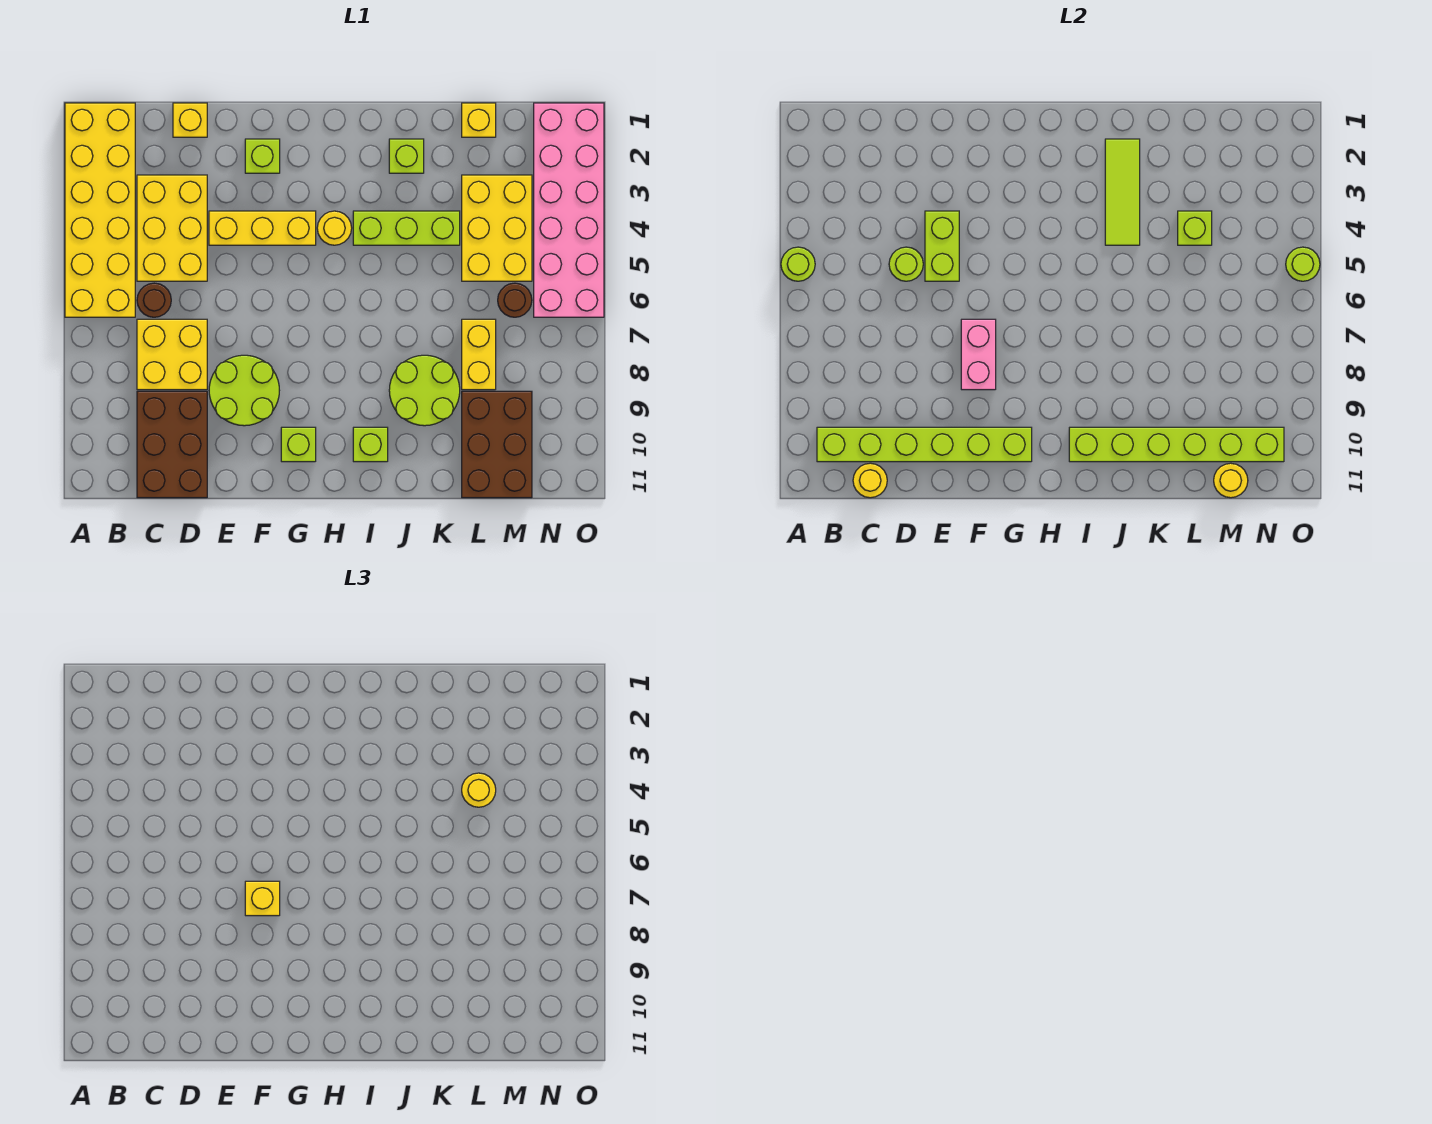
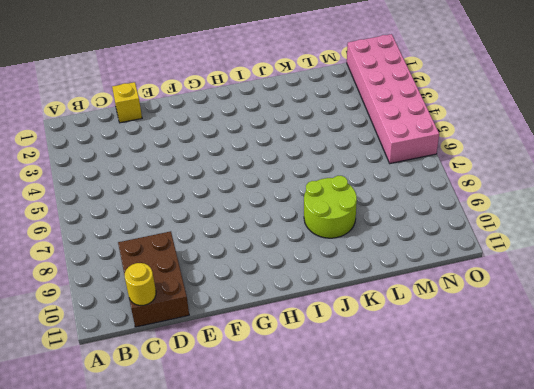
none -> yellow brick A1:B6 level 1
none -> yellow brick C3:D5 level 1
none -> brown round brick C6 level 1
none -> yellow brick C7:D8 level 1

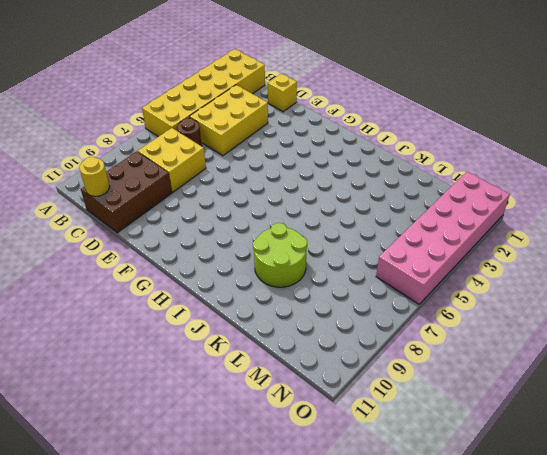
none -> yellow brick E4:G4 level 1
none -> lime round brick E8:F9 level 1
none -> lime brick F2 level 1
none -> lime brick G10 level 1

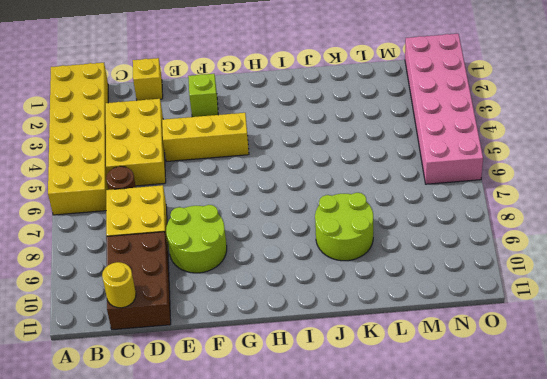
none -> lime brick G10 level 1
none -> yellow round brick H4 level 1
none -> lime brick I4:K4 level 1
none -> lime brick I10 level 1

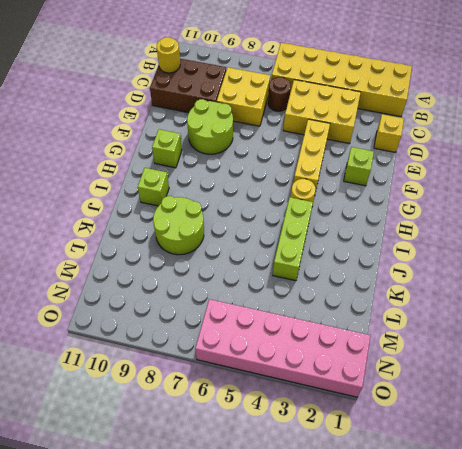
none -> lime brick J2 level 1
none -> yellow brick L1 level 1
none -> yellow brick L3:M5 level 1
none -> yellow brick L7:L8 level 1

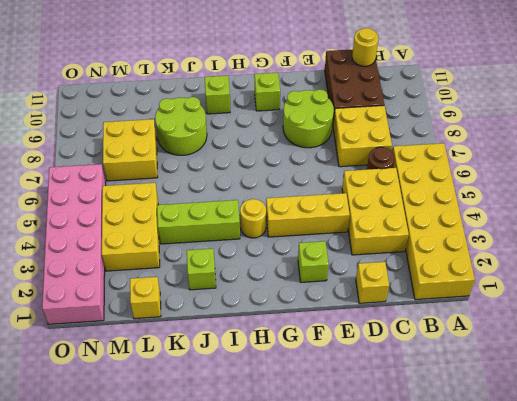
yellow brick L7:M8 level 1 -> yellow brick L7:L8 level 1
none -> brown brick L9:M11 level 1
none -> brown round brick M6 level 1
none -> lime round brick A5 level 2
none -> lime brick B10:G10 level 2

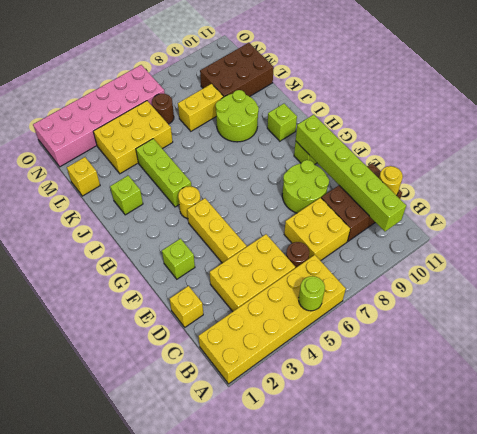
none -> lime round brick D5 level 2
none -> lime brick E4:E5 level 2
none -> pink brick F7:F8 level 2
none -> lime brick I10:N10 level 2

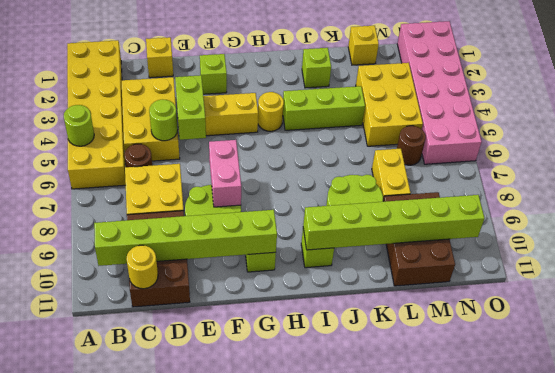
none -> lime tile J2:J4 level 2
none -> lime brick L4 level 2
none -> yellow round brick M11 level 2
none -> lime round brick O5 level 2

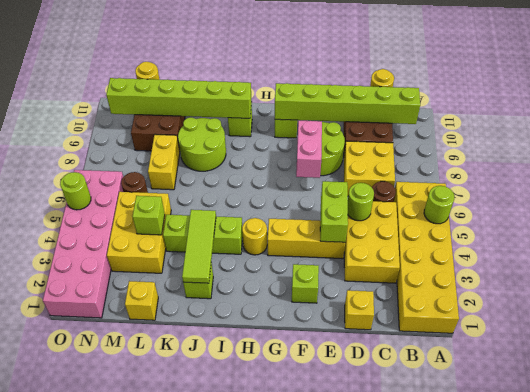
none -> yellow brick F7 level 3
none -> yellow round brick L4 level 3

